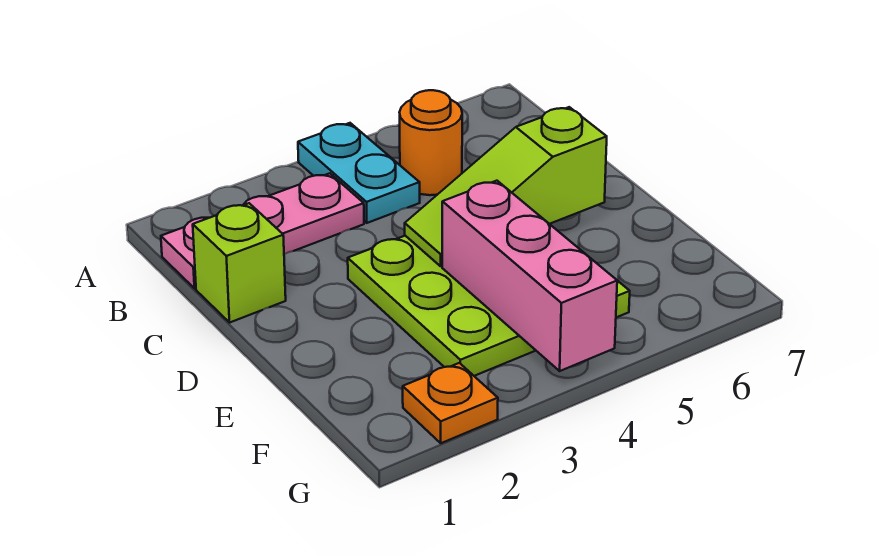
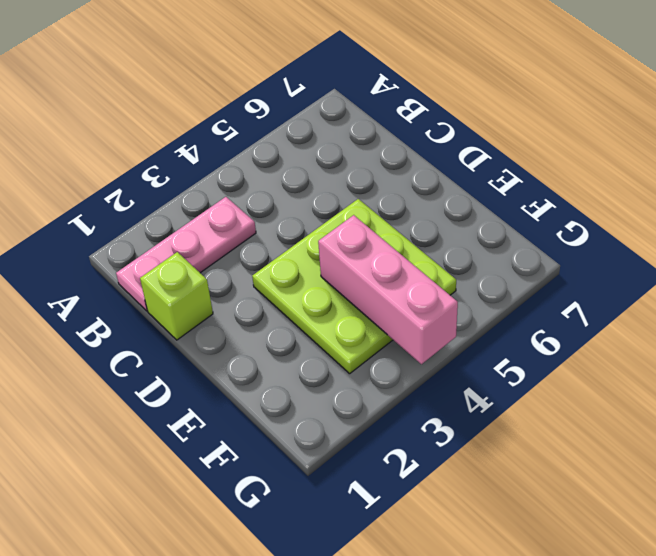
none -> cyan plate A4:B4 level 1
none -> orange round brick B5 level 1

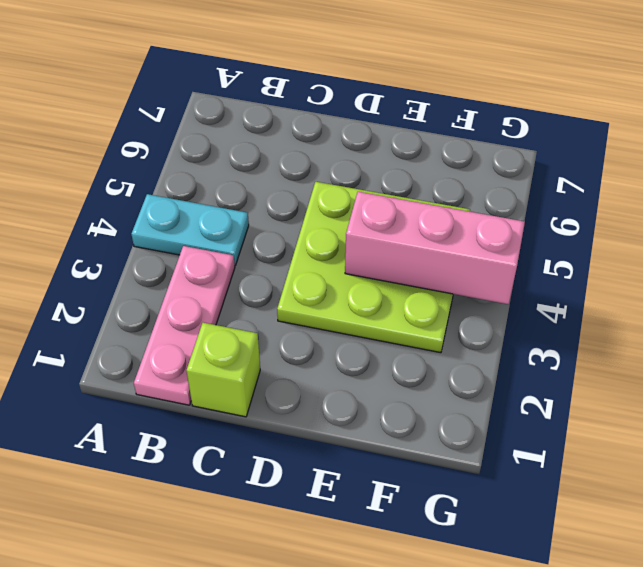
none -> orange round brick B5 level 1
none -> orange plate G2 level 1

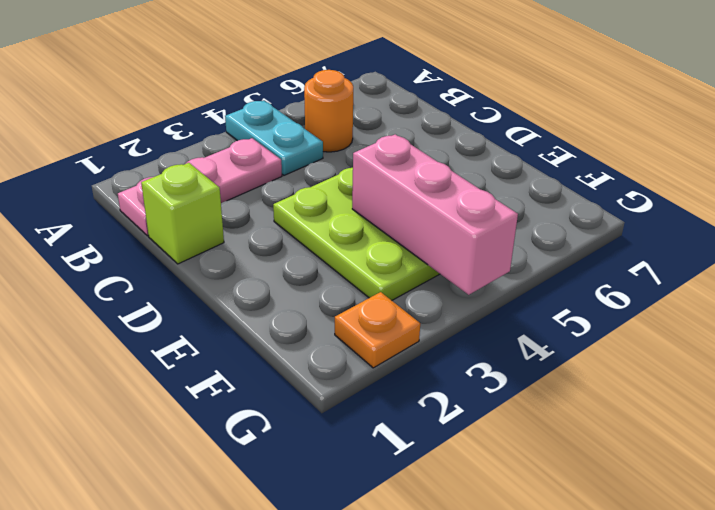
none -> lime slope D4:D6 level 2 top 6

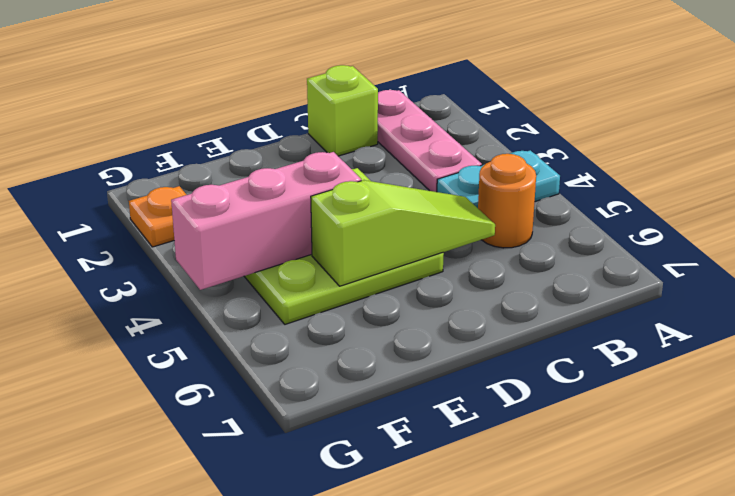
lime slope C5:E5 level 2 top E -> lime slope D4:D6 level 2 top 6

